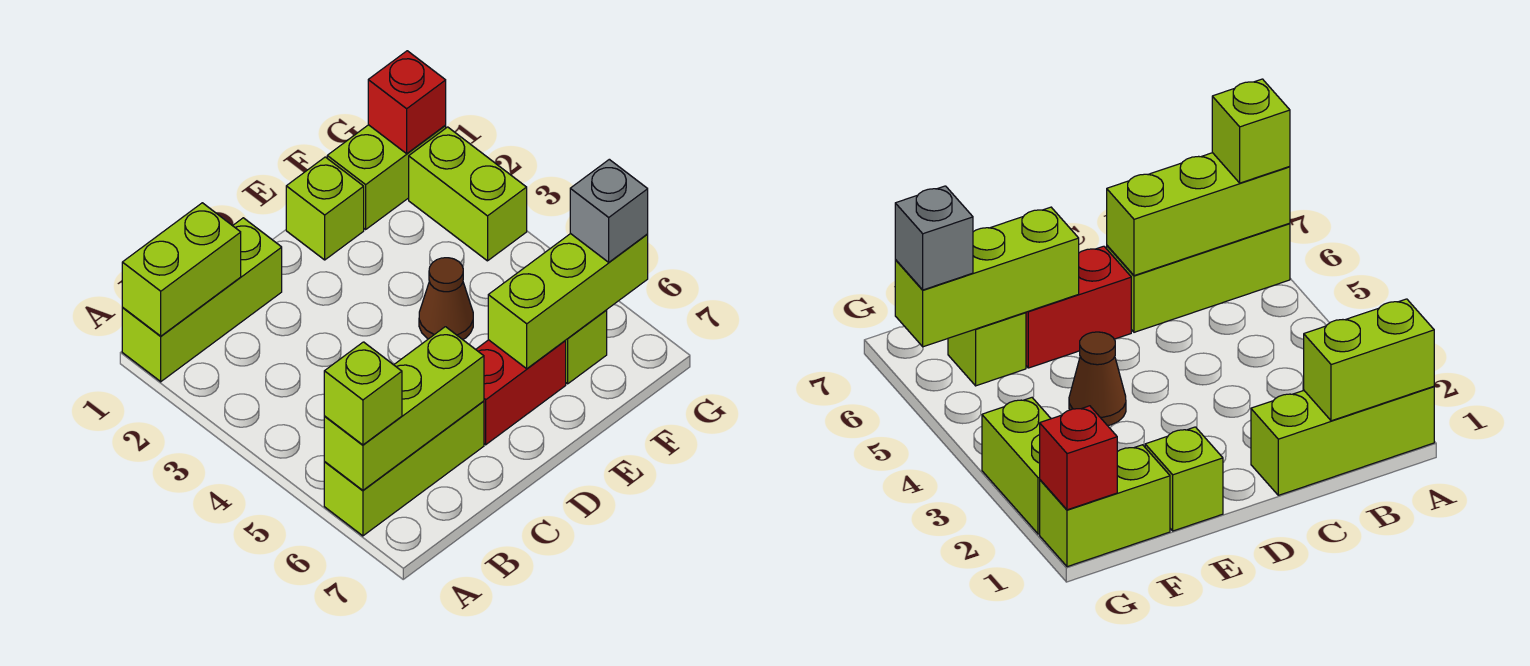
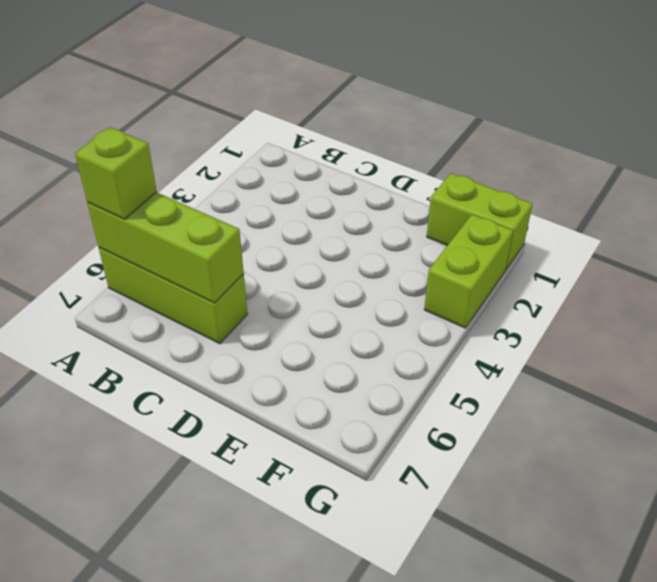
none -> lime brick A1:C1 level 1
none -> red brick D6:E6 level 1
none -> lime brick E1 level 1

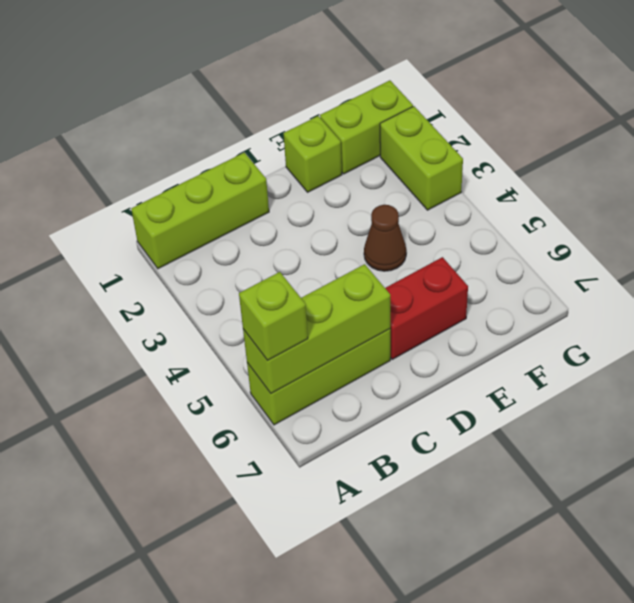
none -> lime brick F6 level 1
none -> lime brick A1:B1 level 2
none -> lime brick E6:G6 level 2

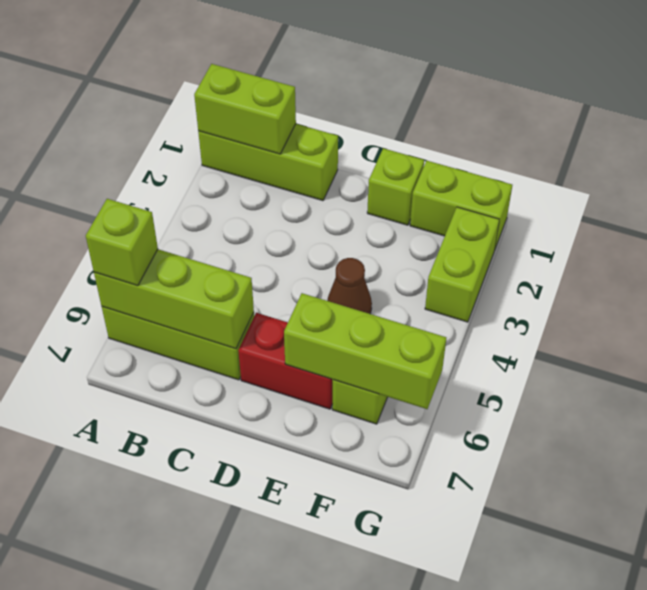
none -> red brick G1 level 2
none -> grey brick G6 level 3

